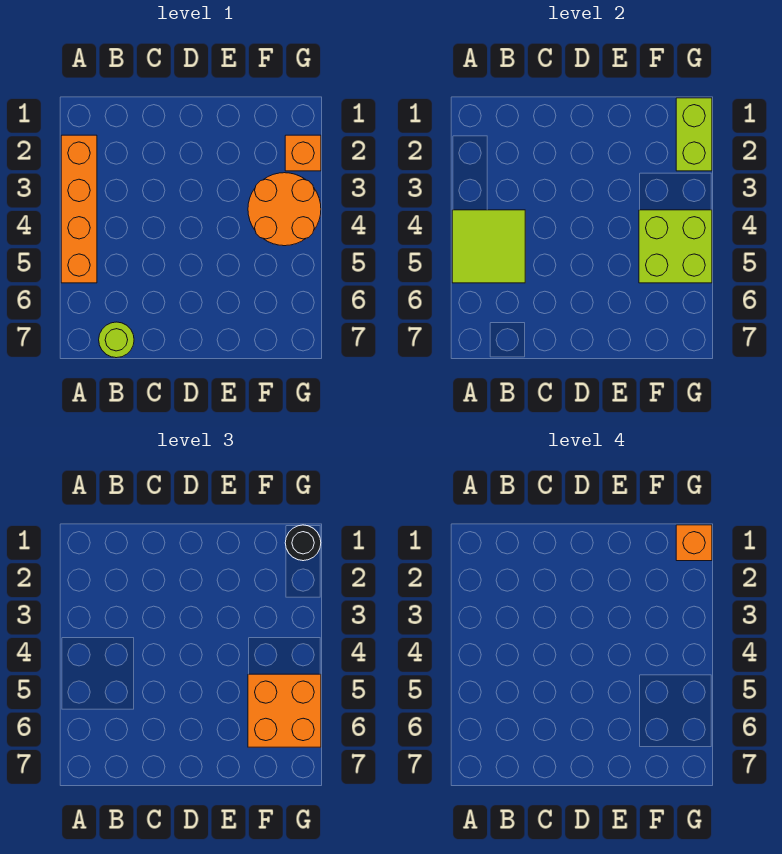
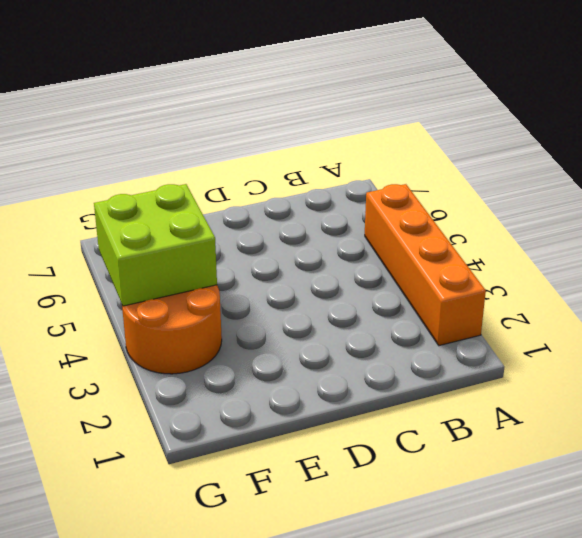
none -> lime round brick B7 level 1
none -> orange brick G2 level 1

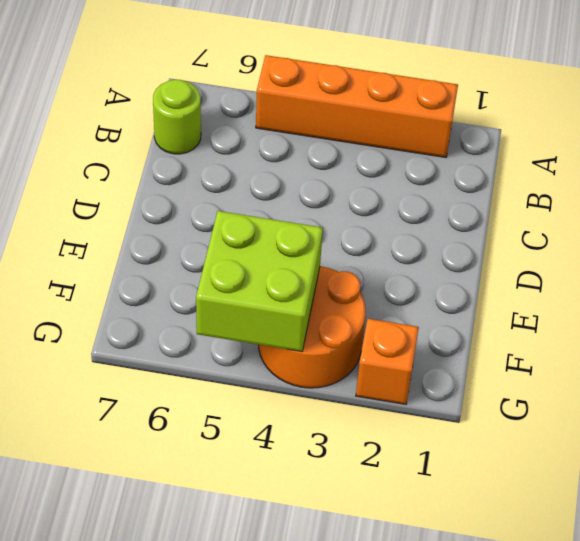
none -> lime tile A4:B5 level 2
none -> lime brick G1:G2 level 2

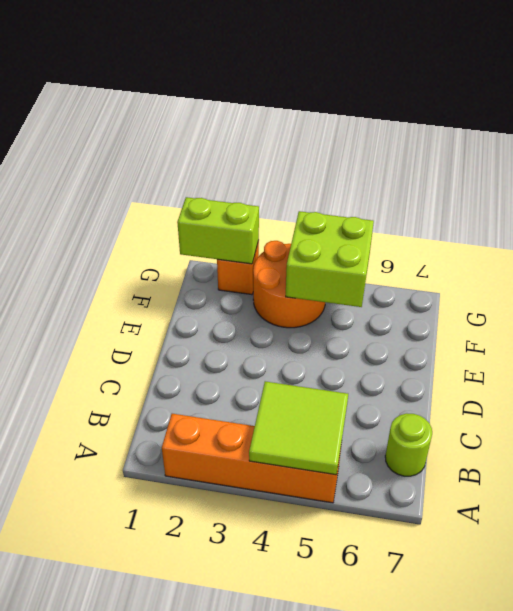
none -> orange brick F5:G6 level 3
none -> black round brick G1 level 3

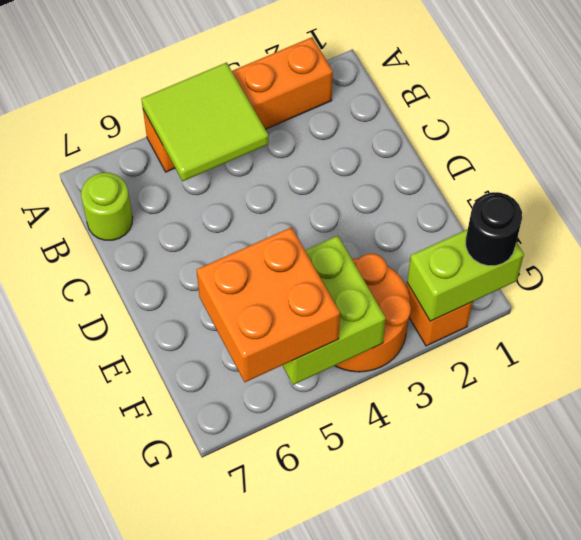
none -> orange brick G1 level 4

